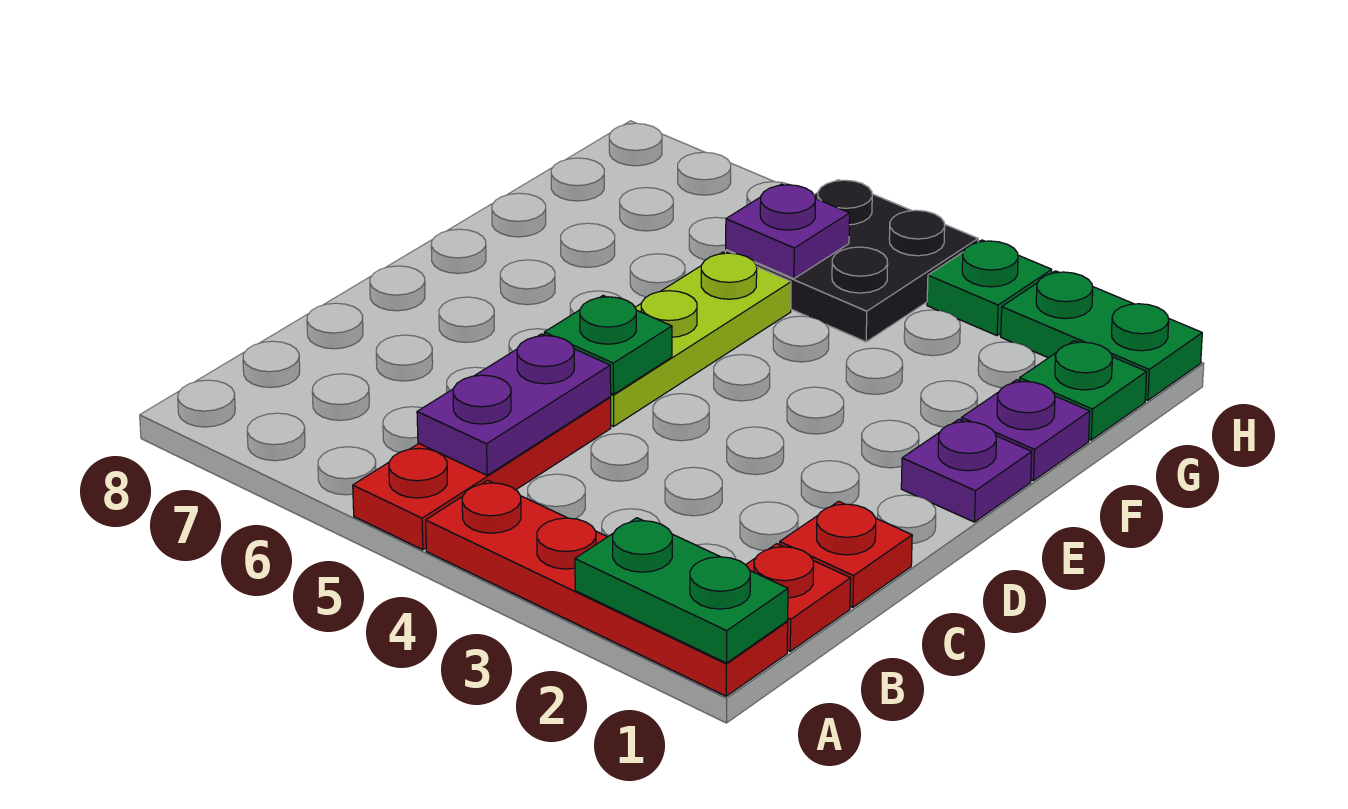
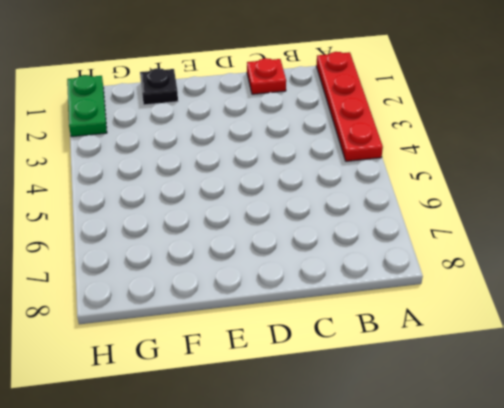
black plate F1 level 1 -> purple plate F1 level 1
none -> red plate A5:C5 level 1
none -> red plate B1 level 1
none -> lime plate D5:F5 level 1

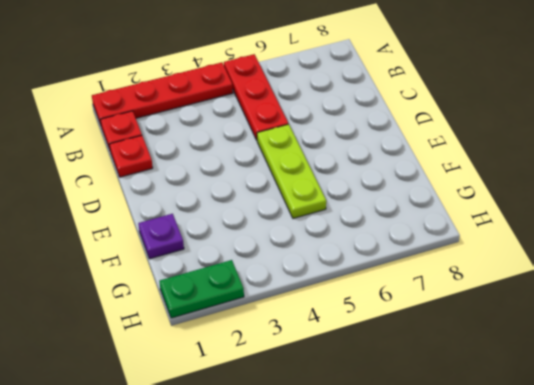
none -> purple plate E1 level 1
none -> green plate G1 level 1
none -> black plate G4:H5 level 1

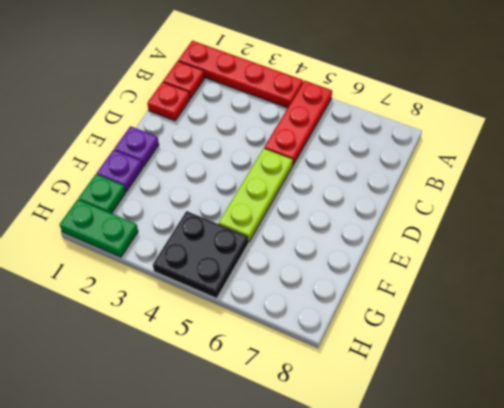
none -> green plate H3 level 1
none -> green plate A1:A2 level 2
none -> purple plate B5:C5 level 2

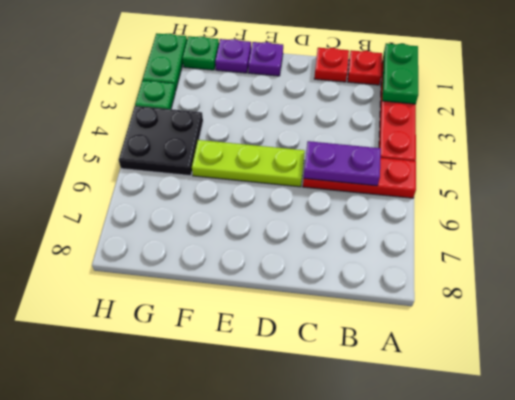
none -> green plate D5 level 2
none -> purple plate G5 level 2

